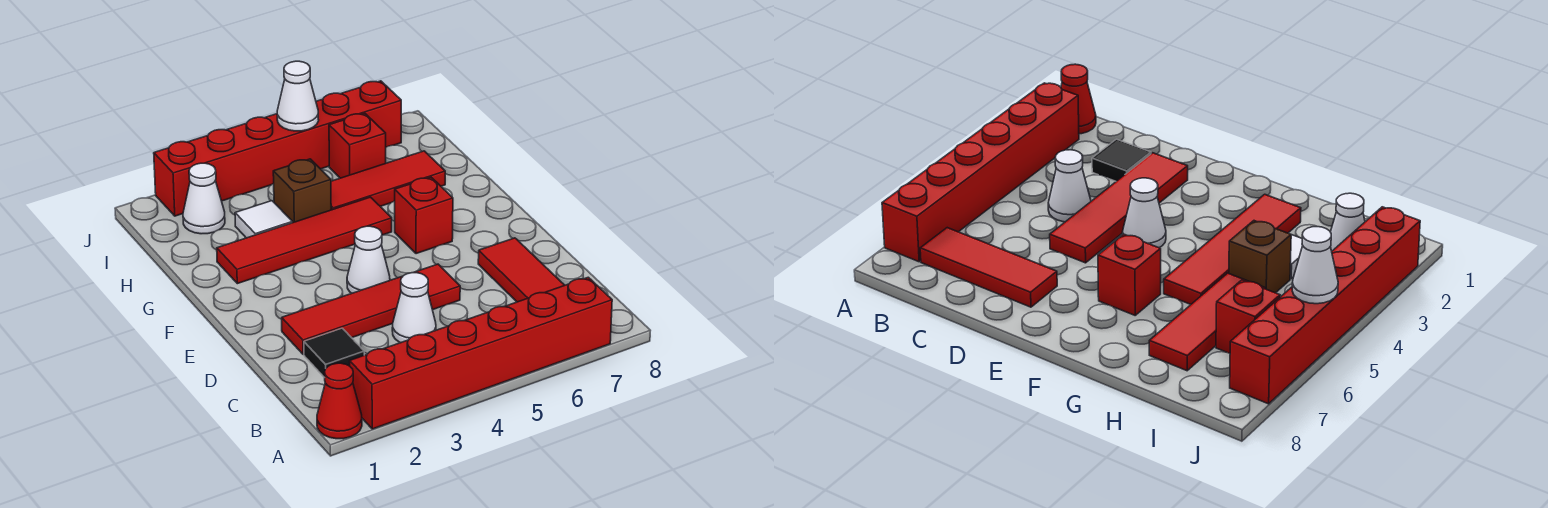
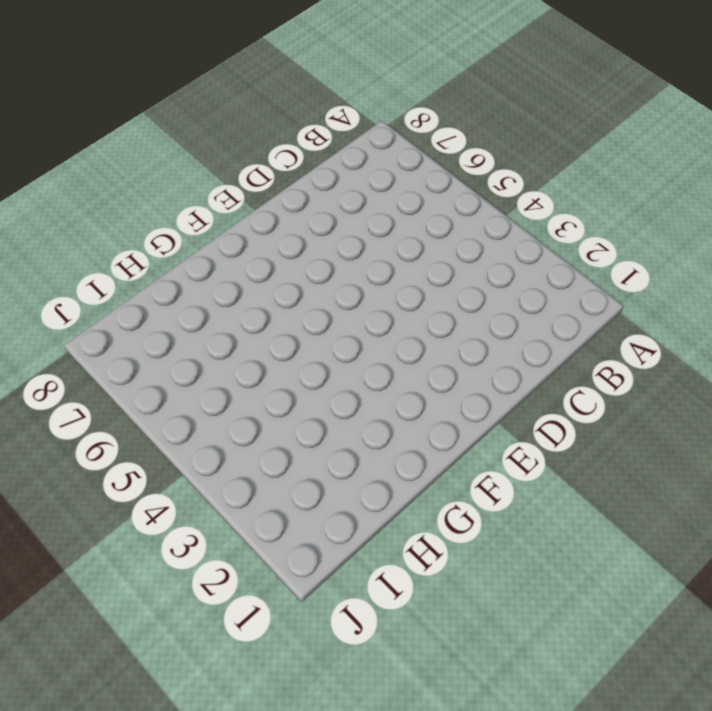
none -> red cone A1 level 1
none -> red brick A2:A7 level 1
none -> red tile B7:D7 level 1

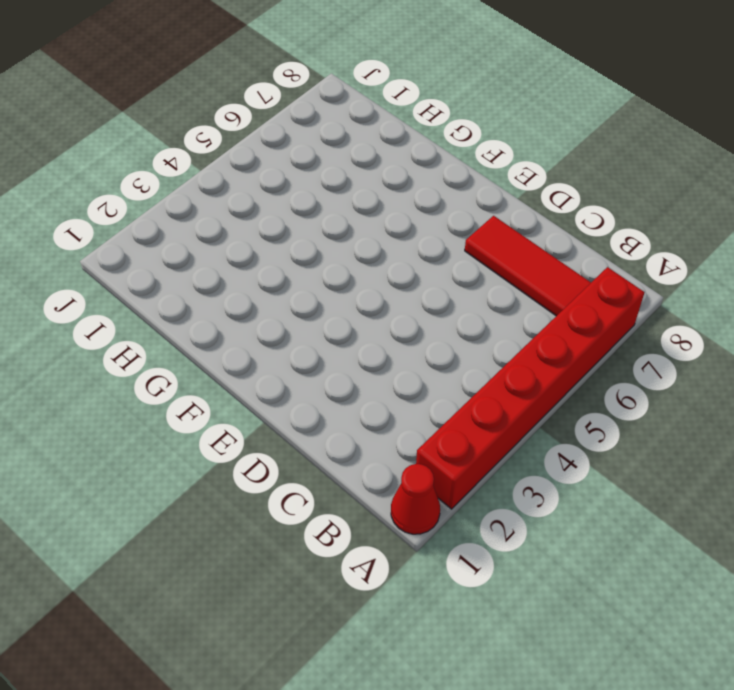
none -> black tile C2 level 1
none -> white cone C4 level 1
none -> red tile D2:D5 level 1

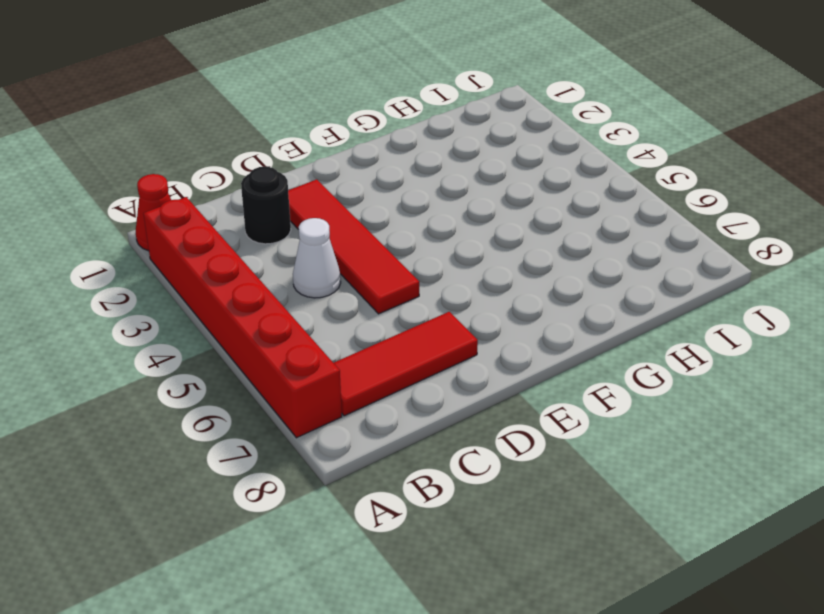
black round brick C2 level 1 -> black tile C2 level 1
none -> white cone E4 level 1
none -> red brick F6 level 1
none -> red tile G2:G5 level 1

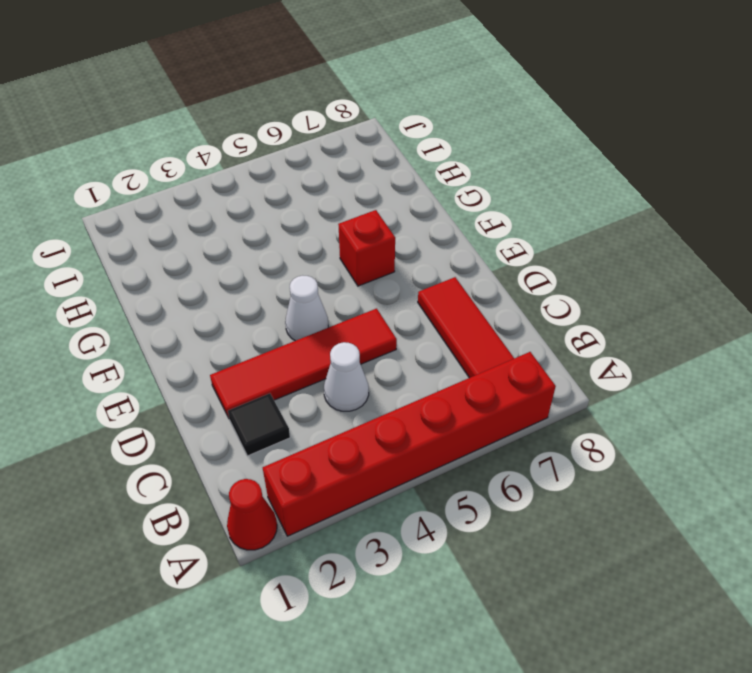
none -> red tile G2:G5 level 1
none -> white tile H3 level 1
none -> brown brick H4 level 1

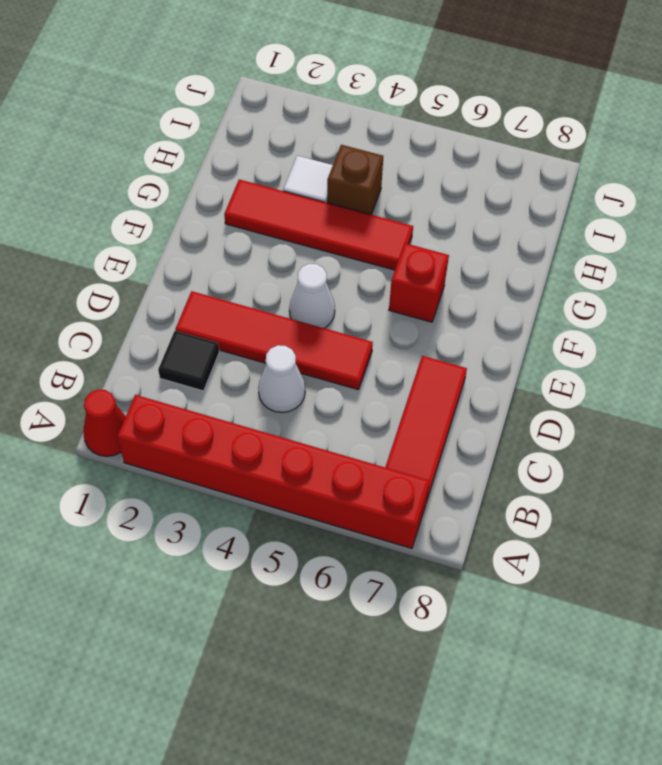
none -> red tile H5:H7 level 1
none -> white cone I2 level 1
none -> red brick I6 level 1

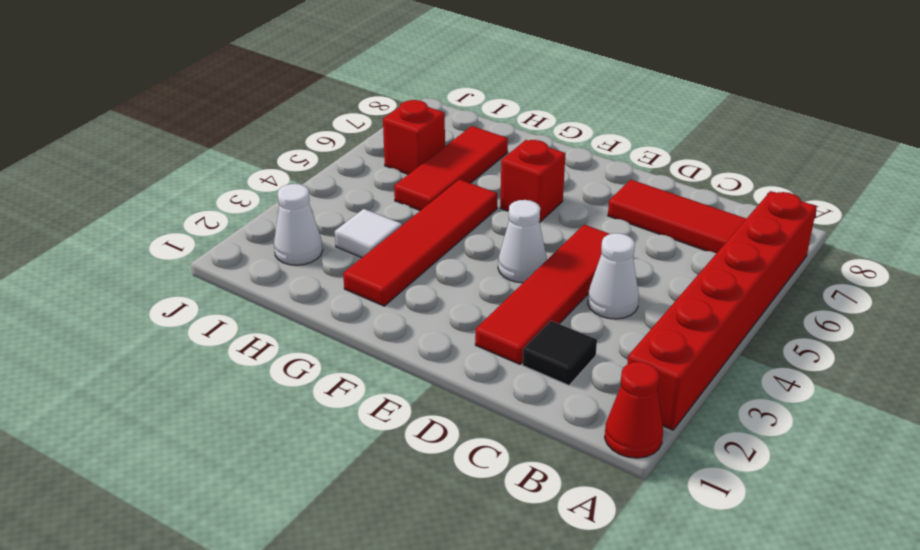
none -> brown brick H4 level 1
none -> red brick J2:J7 level 1
none -> white cone J5 level 2

